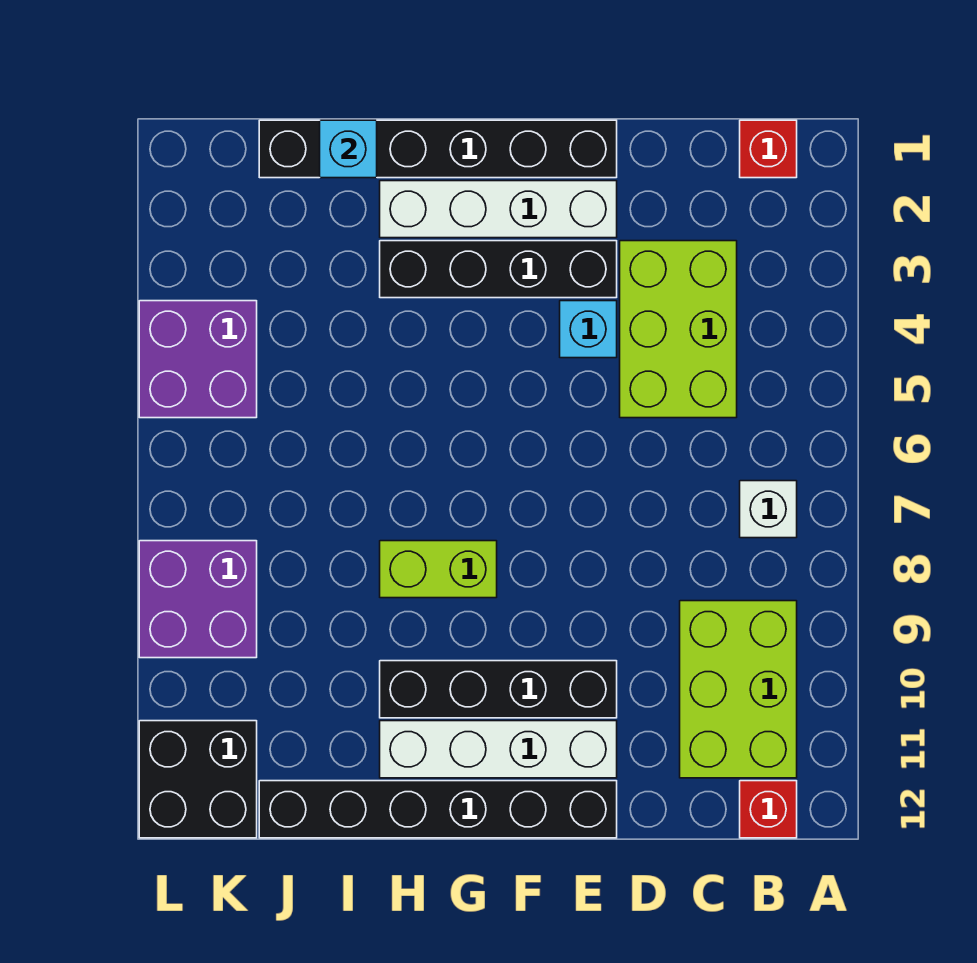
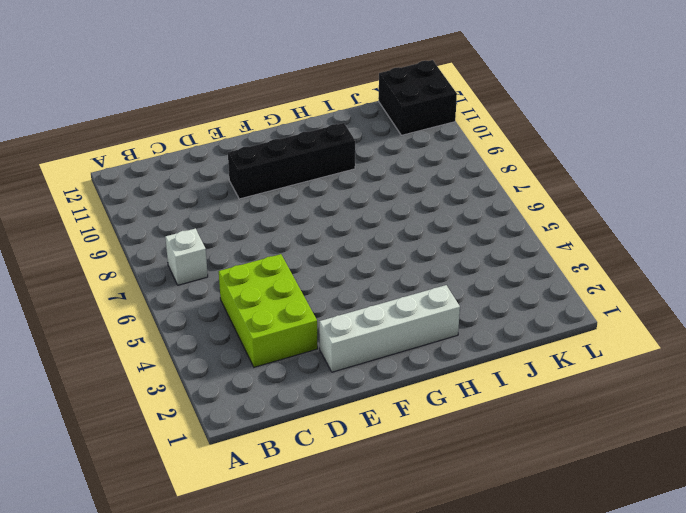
none -> red brick B1 level 1
none -> lime brick B9:C11 level 1
none -> red brick B12 level 1

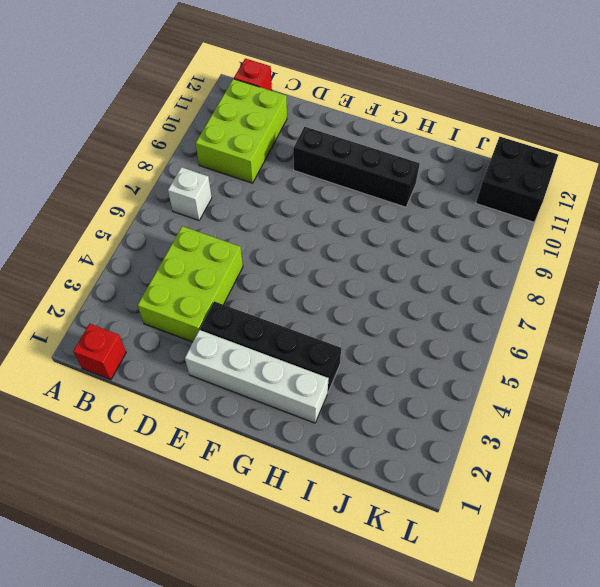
none -> black brick E1:J1 level 1
none -> cyan brick E4 level 1
none -> white brick E11:H11 level 1

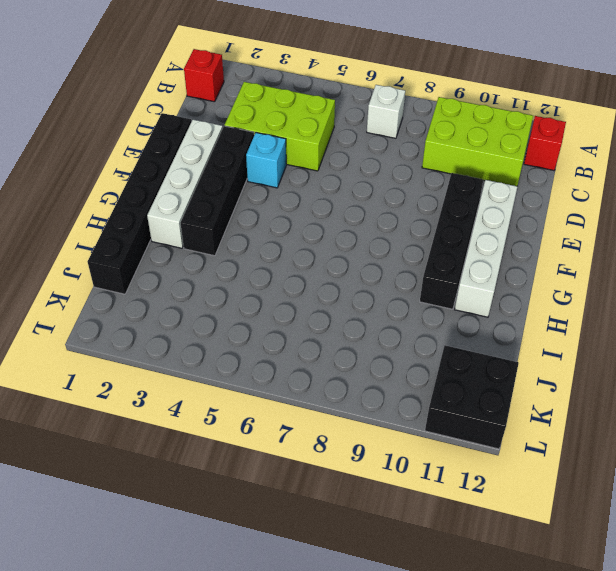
none -> black brick E12:J12 level 1
none -> lime brick G8:H8 level 1
none -> purple brick K4:L5 level 1

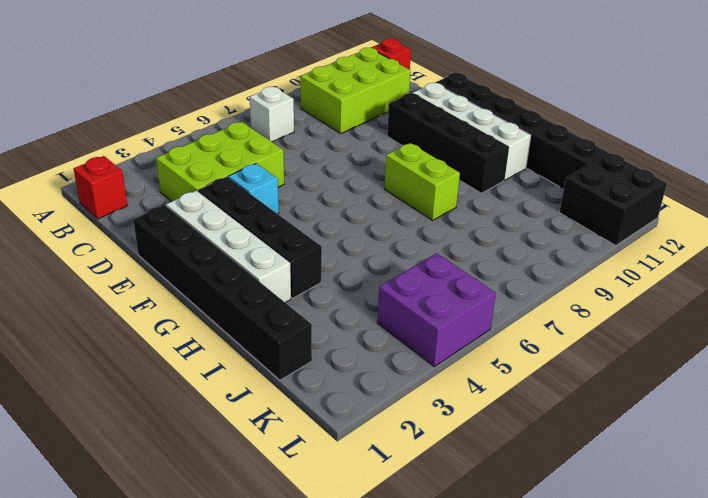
none -> purple brick K8:L9 level 1
none -> cyan brick I1 level 2

